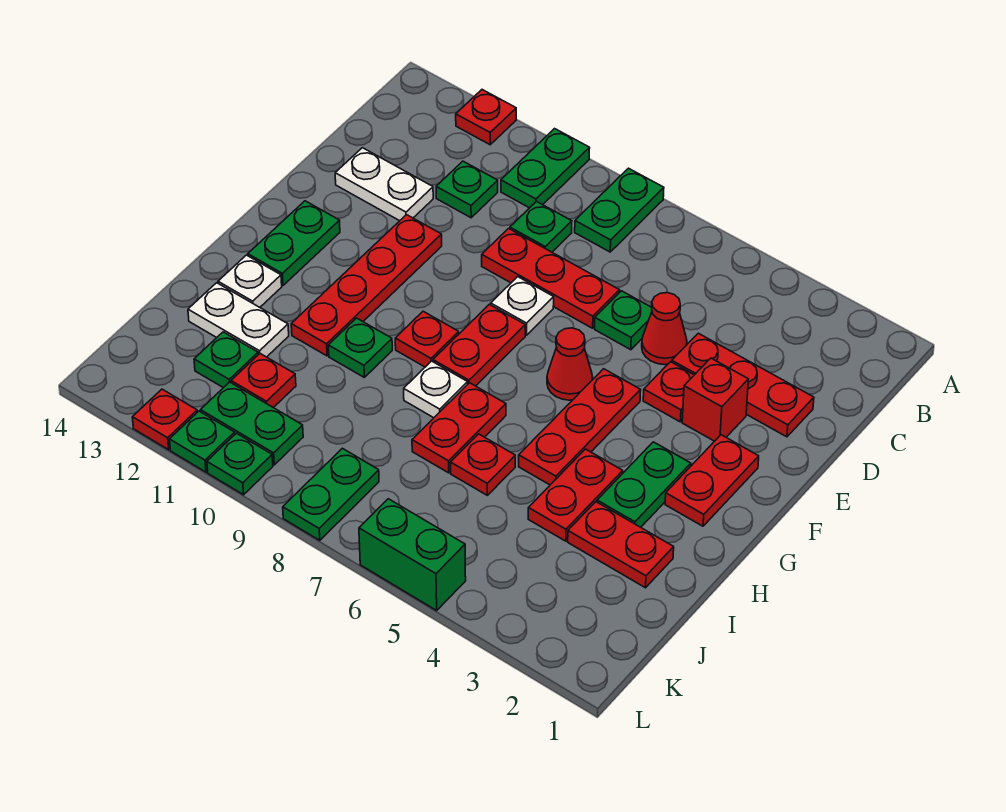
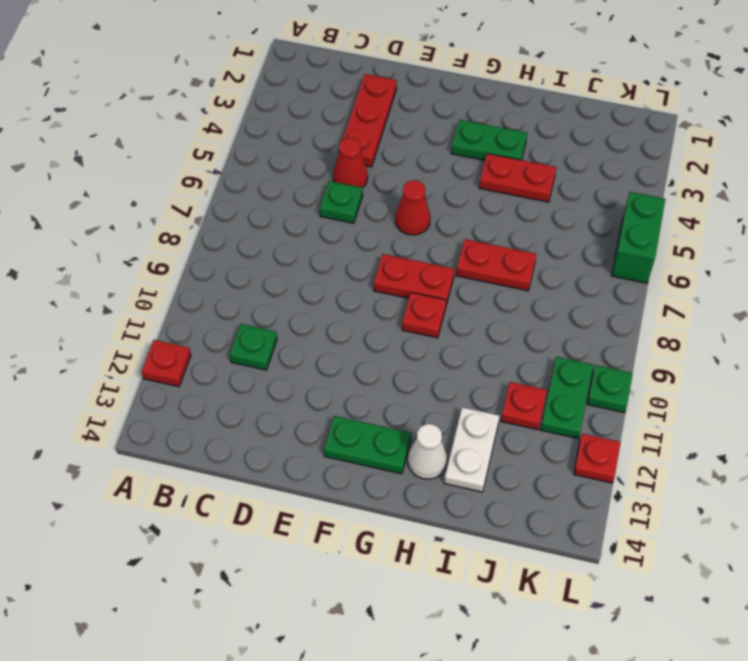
white cone H13 level 1 -> white plate H13 level 1
none -> green plate A8:B8 level 1
none -> green plate A10:B10 level 1
none -> green plate C9 level 1
none -> red plate D7:D9 level 1

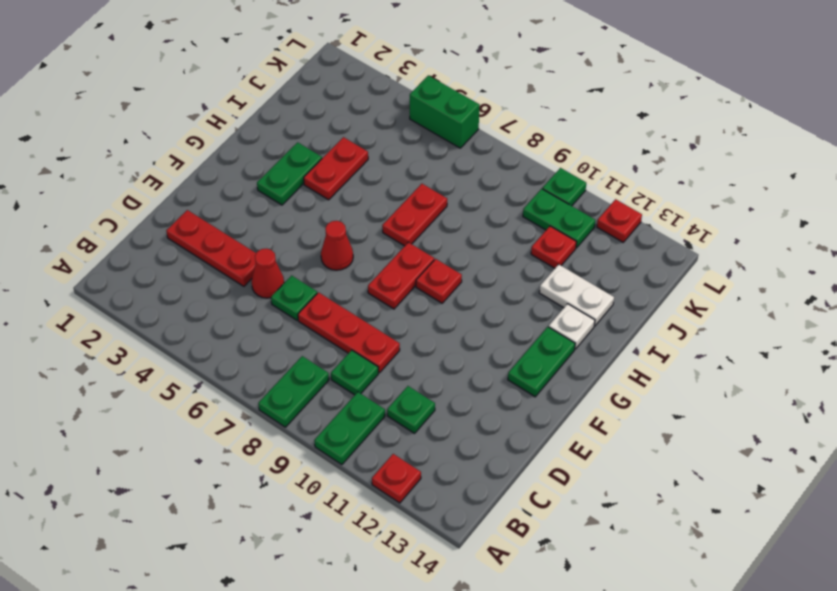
none -> white plate D12:D13 level 1
none -> red brick E3 level 1
none -> red plate E4 level 1
none -> white plate E8 level 1

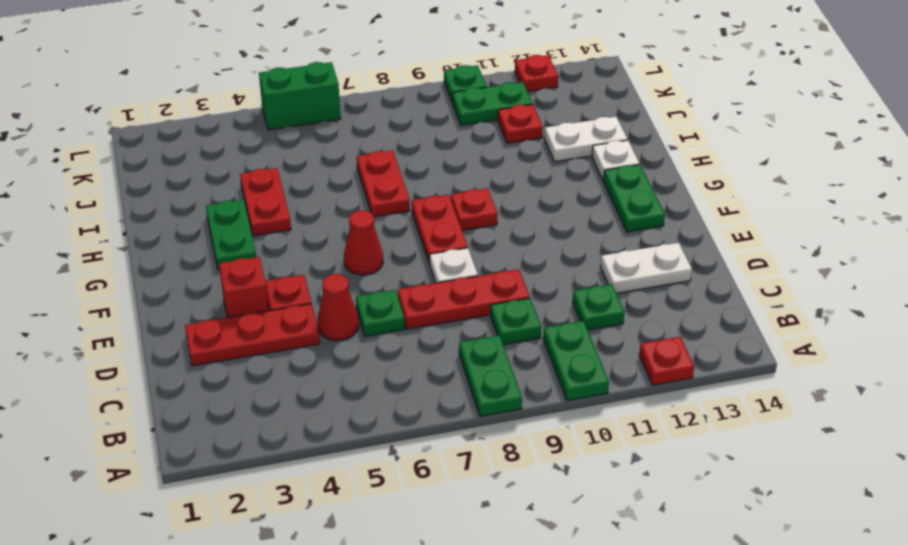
none -> red plate E11:H11 level 1
none -> red plate F2:G2 level 1
none -> red plate F5:H5 level 1
none -> white plate H8 level 1

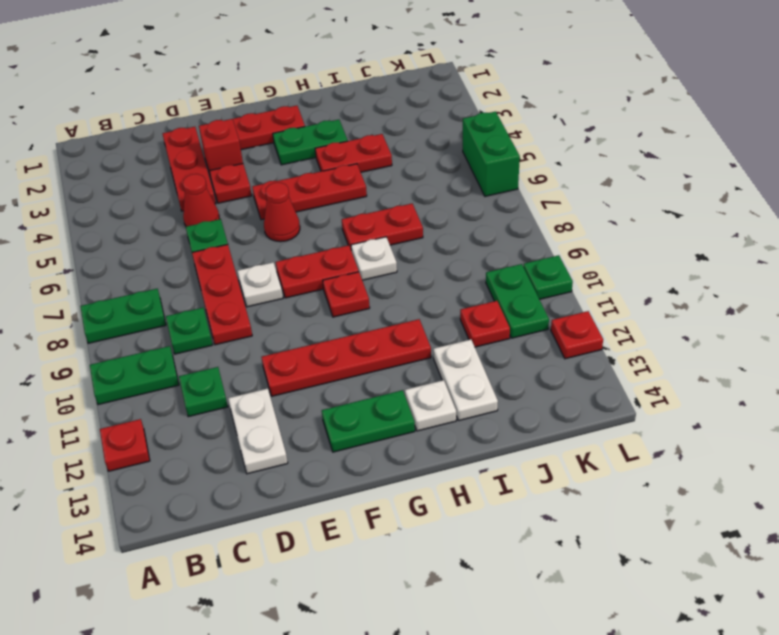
none -> green plate H10 level 1
none -> red plate I2:I3 level 1
none -> red plate I6 level 1
none -> green plate J12 level 1

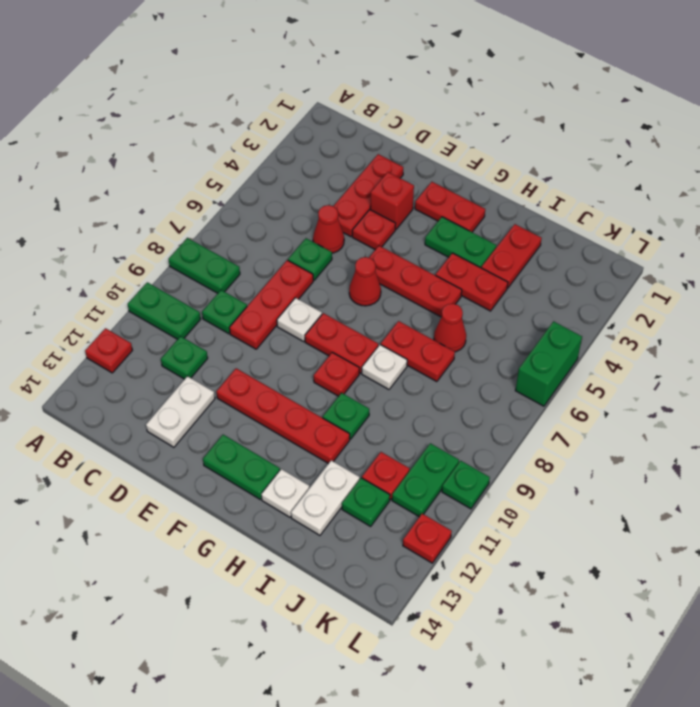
red cone I6 level 1 -> red plate I6 level 1
none -> green plate K8:L8 level 1
none -> green plate L11 level 1

